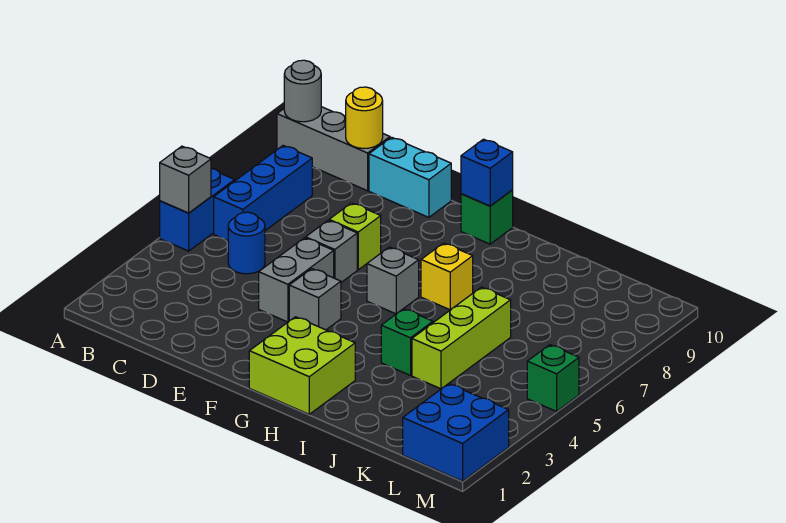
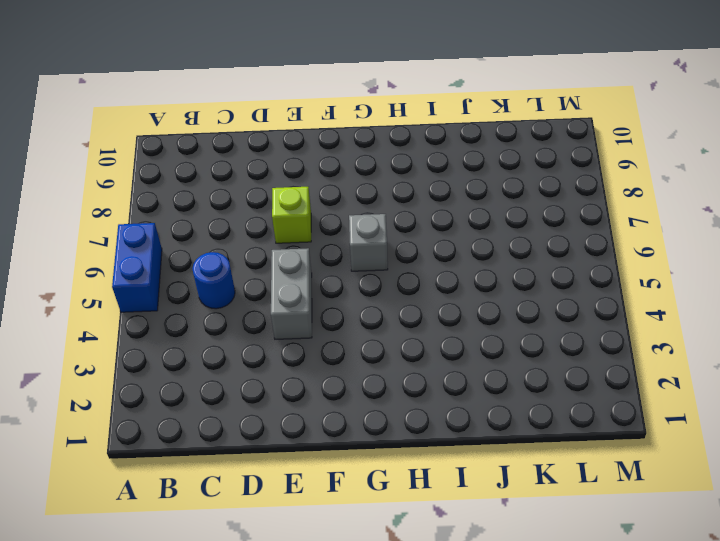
none -> grey brick A10:C10 level 1
none -> blue brick B6:B8 level 1
none -> cyan brick D10:E10 level 1

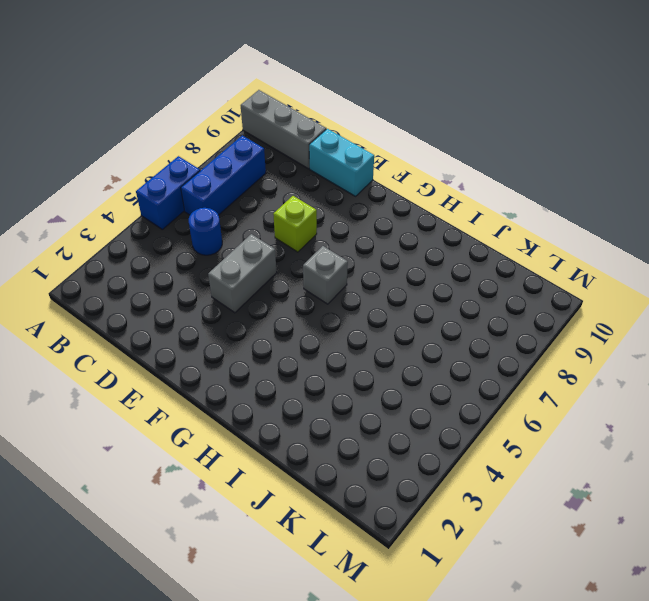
none -> grey brick E6 level 1
none -> grey brick F4 level 1
none -> lime brick G1:H2 level 1

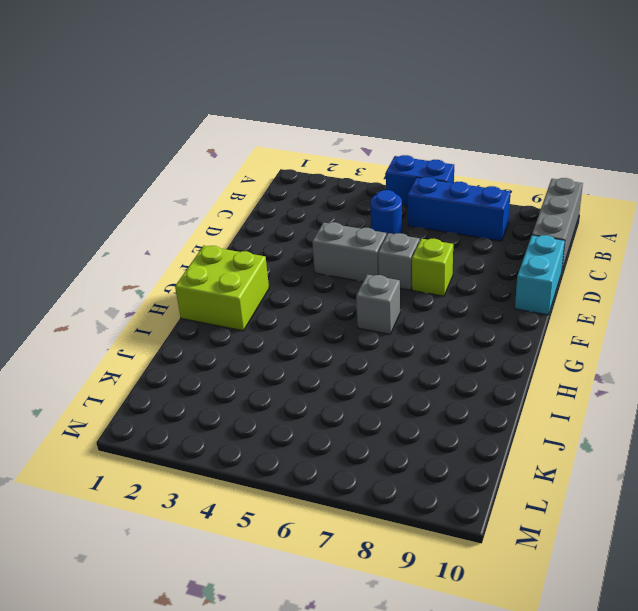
none -> grey brick F4 level 1
none -> green brick G10 level 1
none -> yellow brick H7 level 1

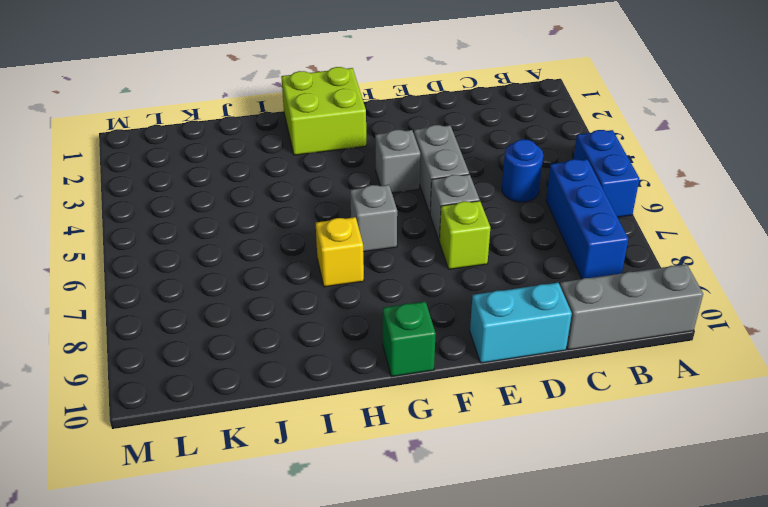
none -> green brick I4 level 1
none -> lime brick J4:J6 level 1
none -> blue brick L1:M2 level 1

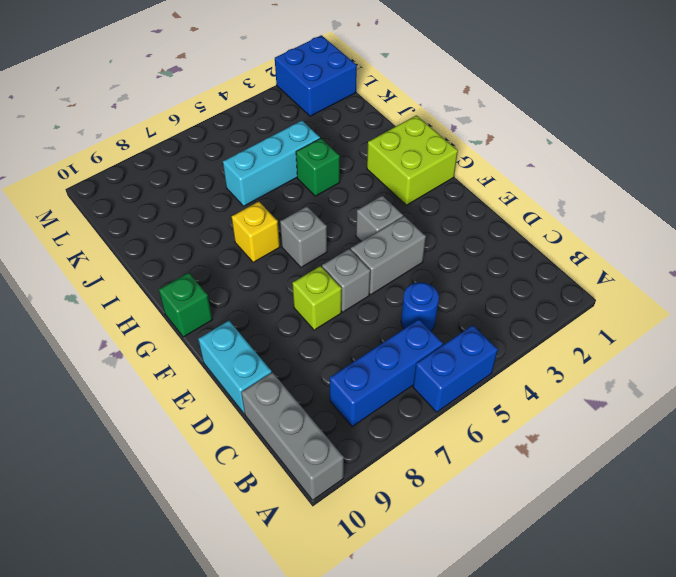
cyan brick J4:J6 level 1 -> lime brick J4:J6 level 1
none -> green brick M5 level 1
none -> grey brick A5 level 2
none -> grey round brick A10 level 2

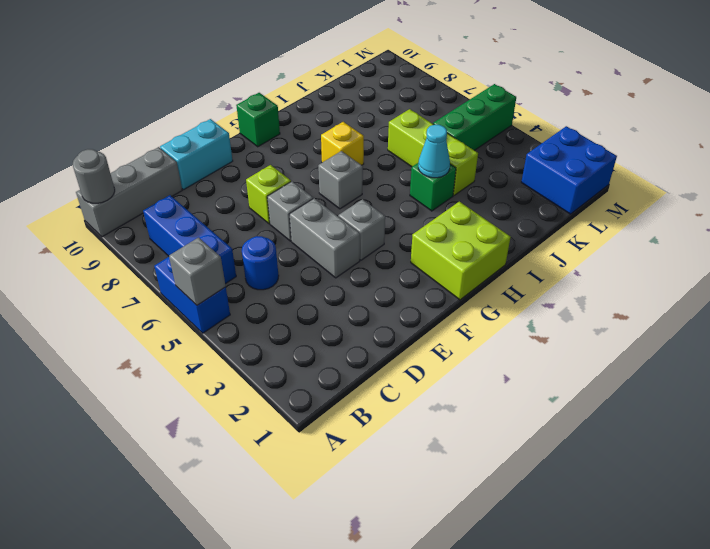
cyan cone I4 level 2 -> none
green brick K5:M5 level 1 -> green brick M5 level 1
none -> yellow round brick C10 level 2
none -> blue brick G10 level 2

